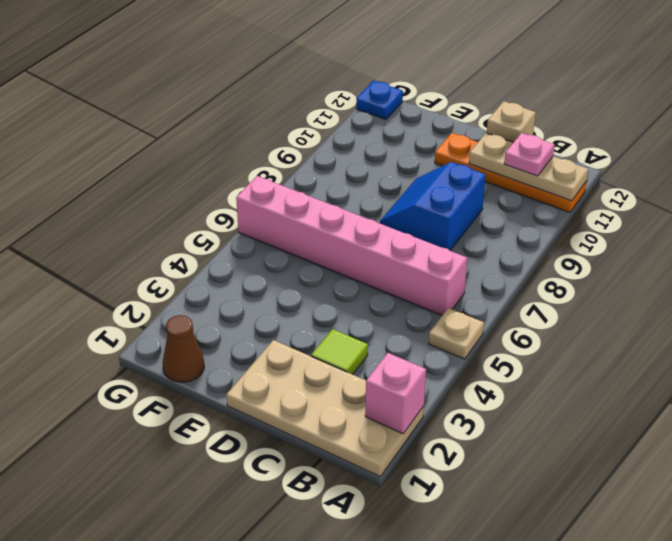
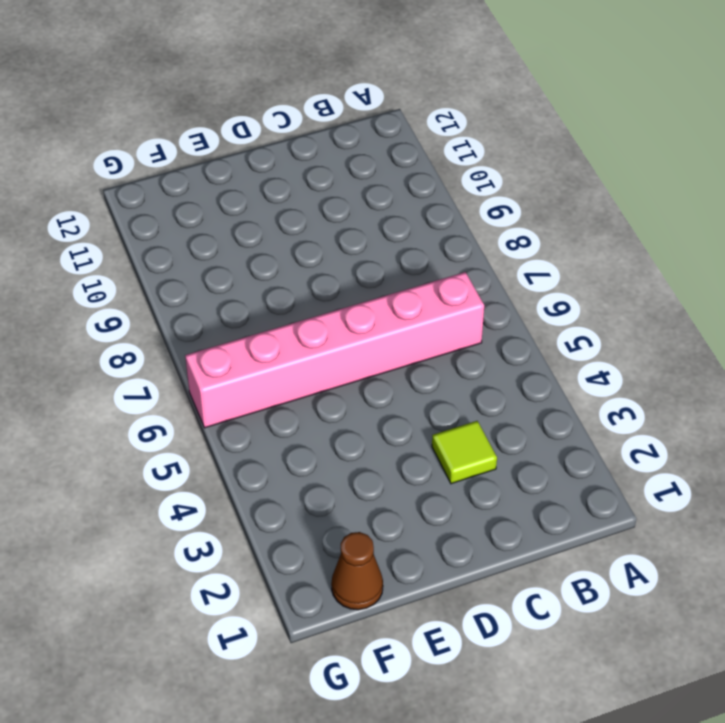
none -> tan plate A1:D2 level 1
none -> tan plate A5 level 1
none -> orange plate A11:D11 level 1

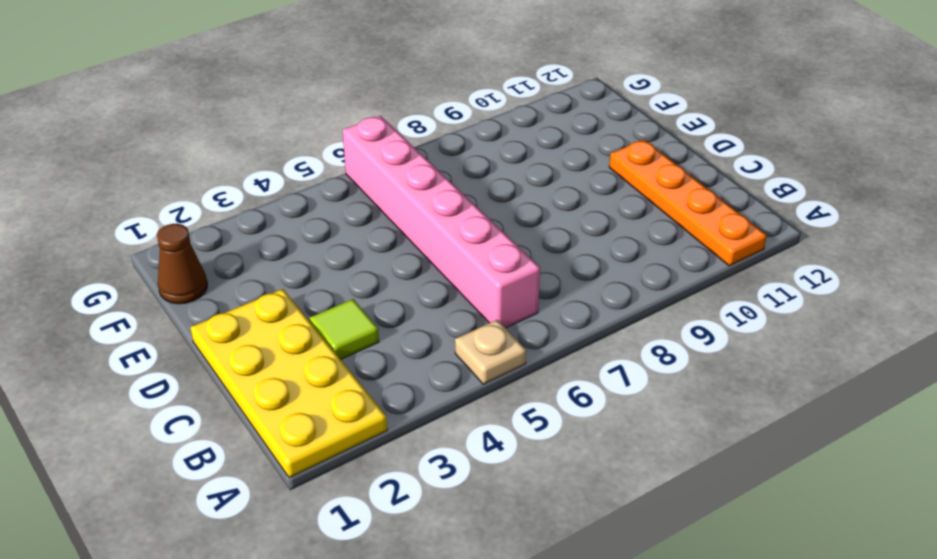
yellow plate A1:D2 level 1 -> tan plate A1:D2 level 1
none -> blue slope C8:D9 level 1 top C
none -> tan brick C12 level 1
none -> blue plate G12 level 1

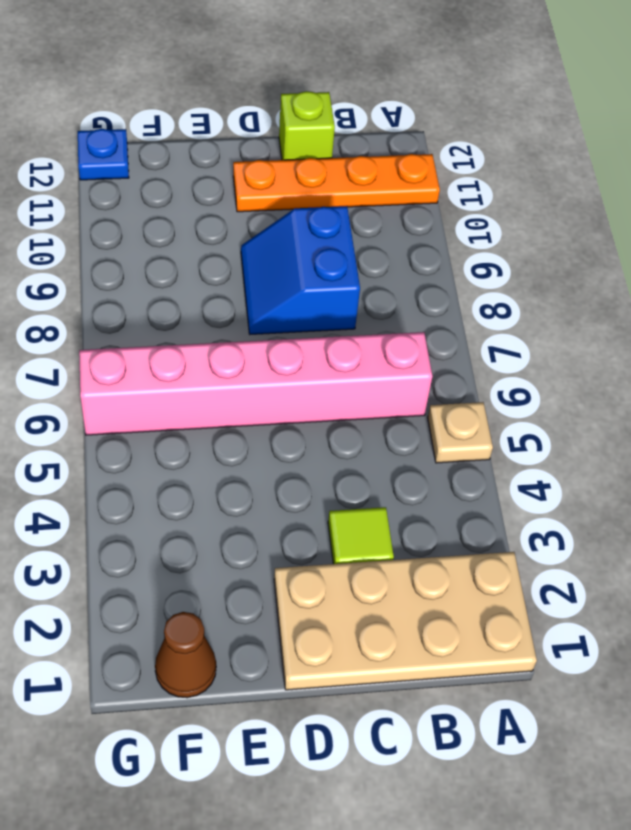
lime brick C12 level 1 -> tan brick C12 level 1
none -> pink brick A2 level 2
none -> tan plate A11:C11 level 2
none -> pink plate B11 level 3

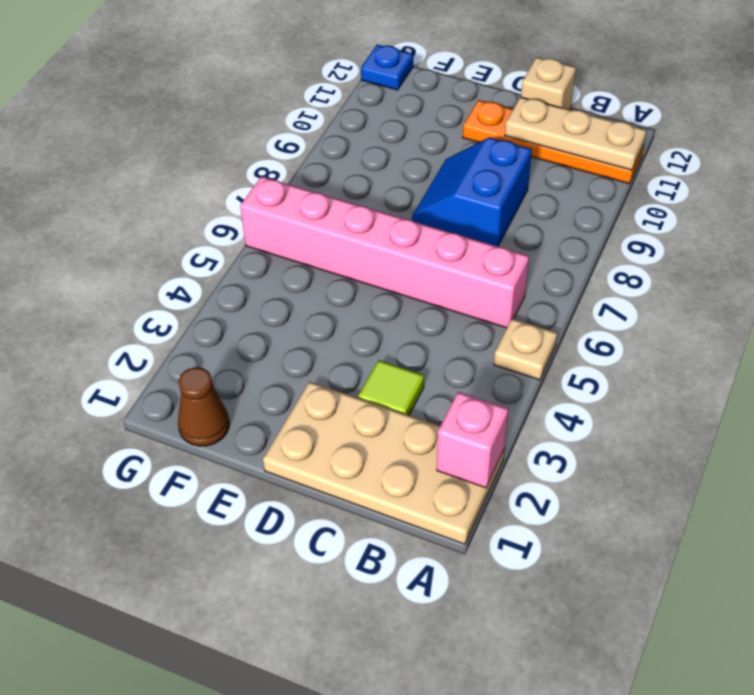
none -> pink plate B11 level 3

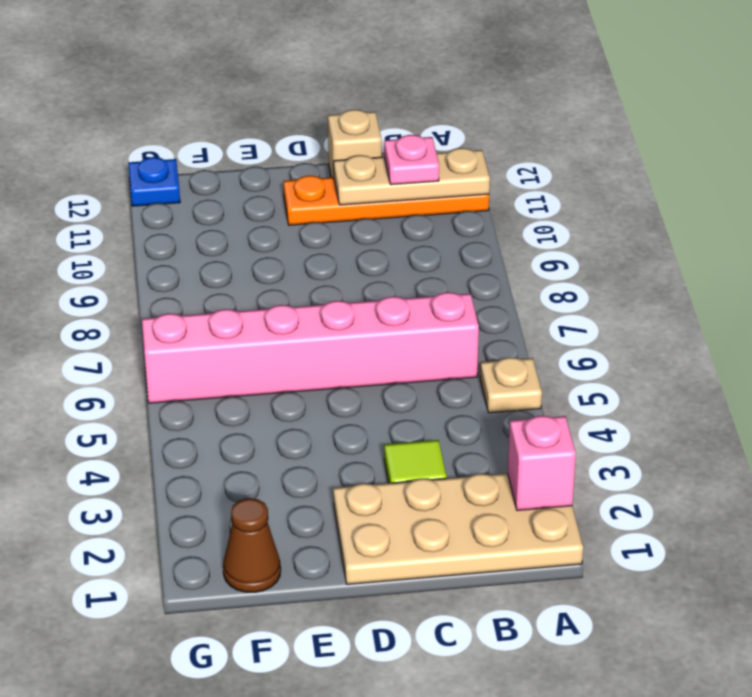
none -> blue slope C8:D9 level 1 top C

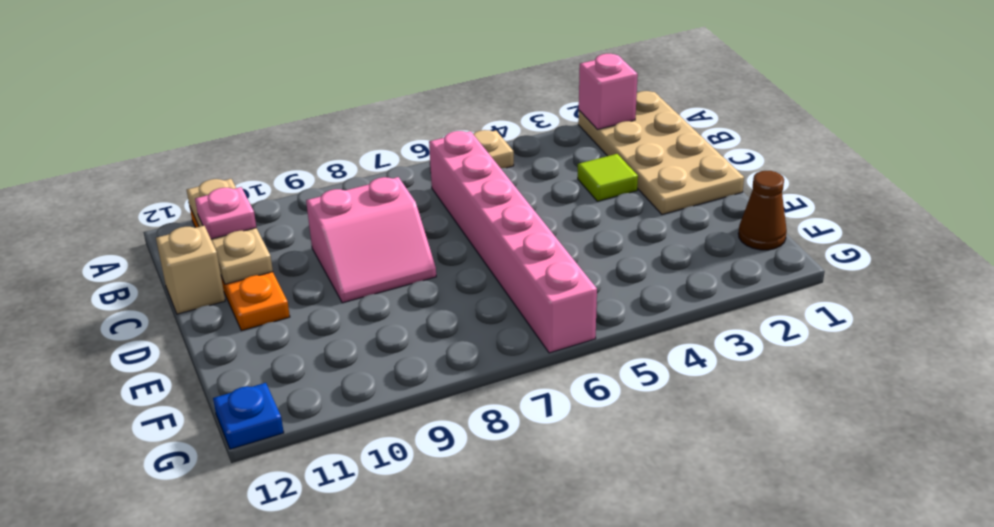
pink slope C8:D9 level 1 top C -> blue slope C8:D9 level 1 top C

